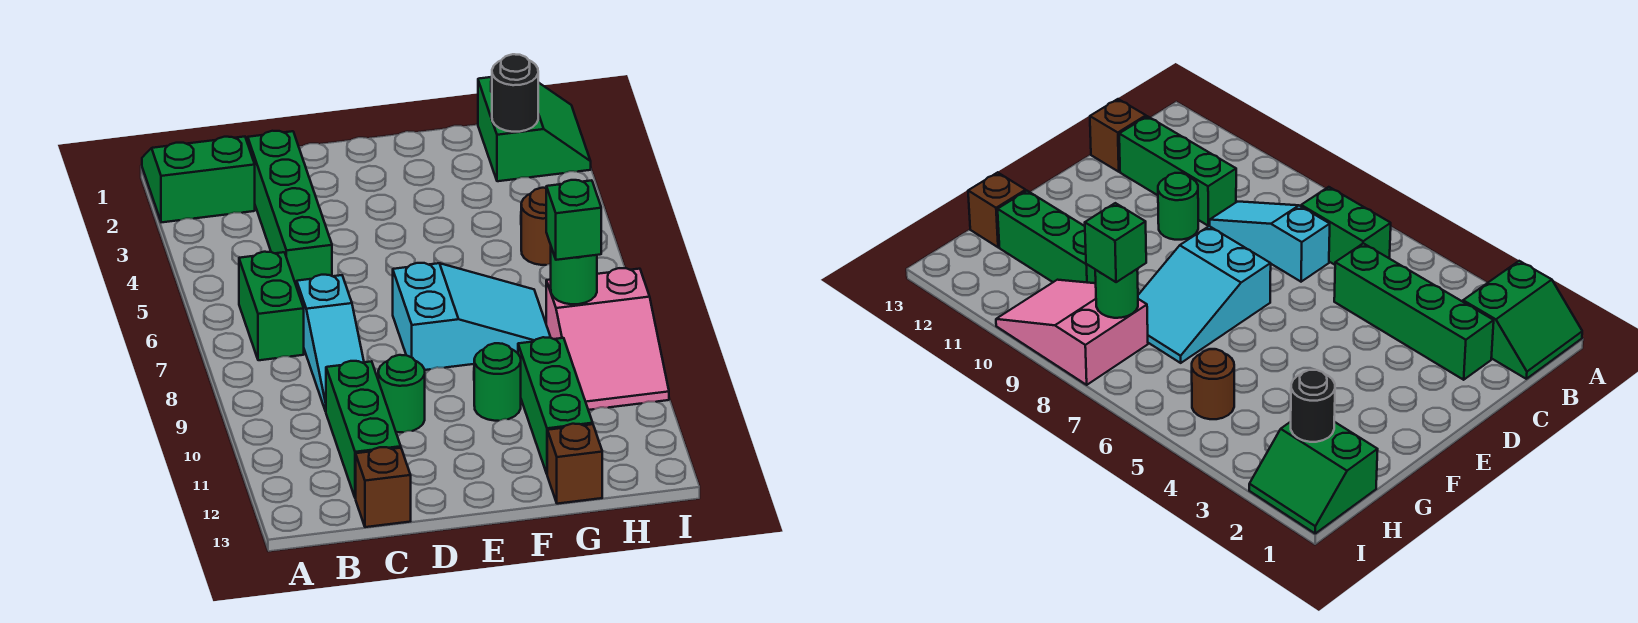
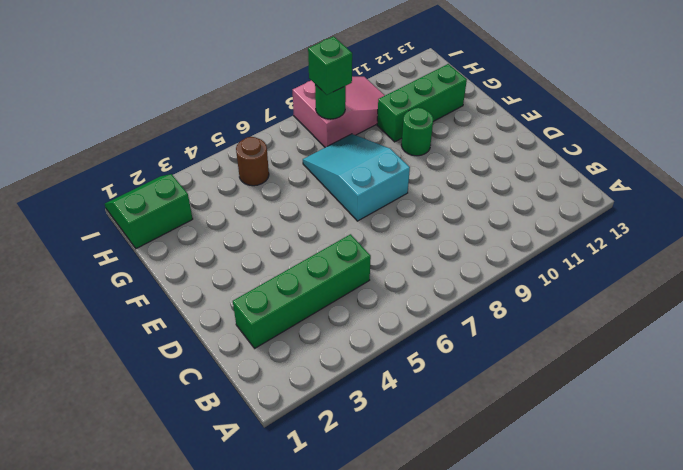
none -> green slope A1:B2 level 1 top 2
none -> green brick B6:B7 level 1
none -> cyan slope C7:C9 level 1 top 7

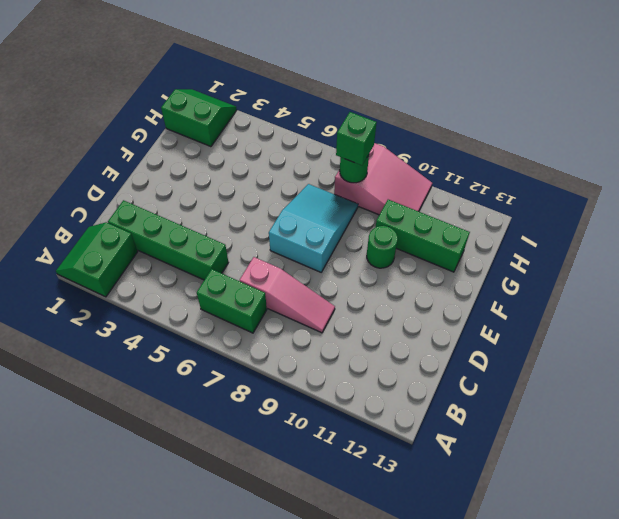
pink slope C7:C9 level 1 top 7 -> cyan slope C7:C9 level 1 top 7
none -> green brick C10:C12 level 1
none -> brown brick C13 level 1
none -> green round brick D10 level 1

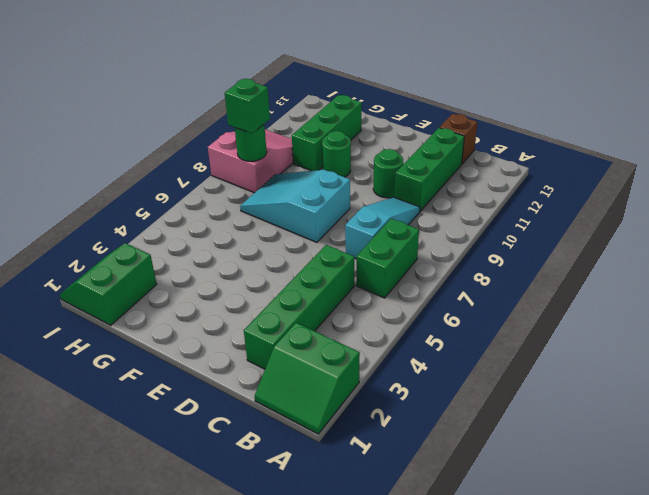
none -> brown brick G13 level 1
none -> brown round brick H5 level 1
none -> black round brick H2 level 2

